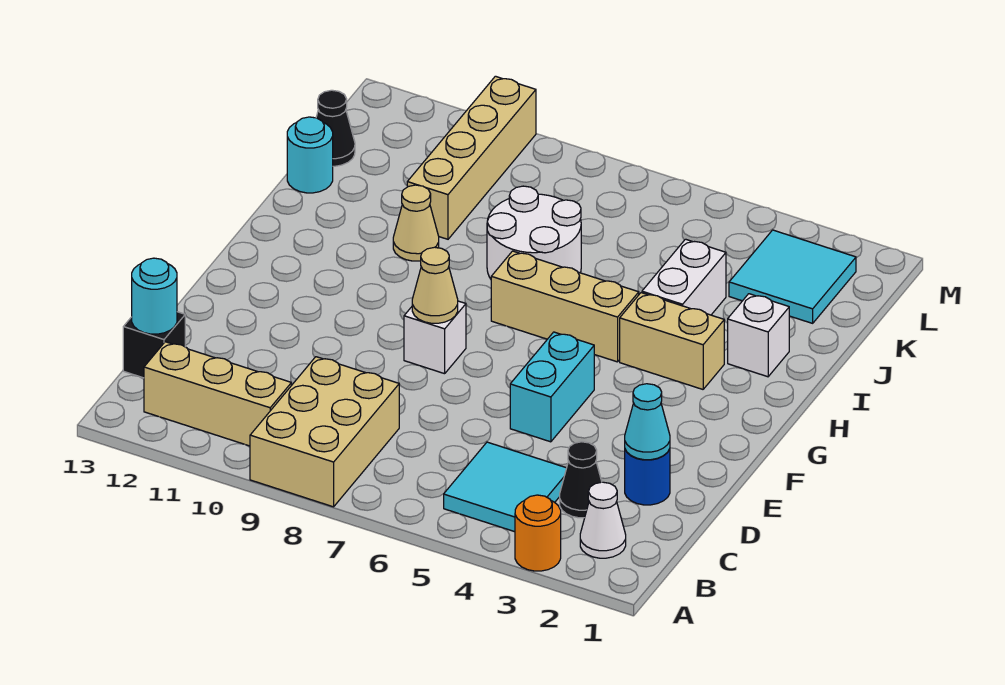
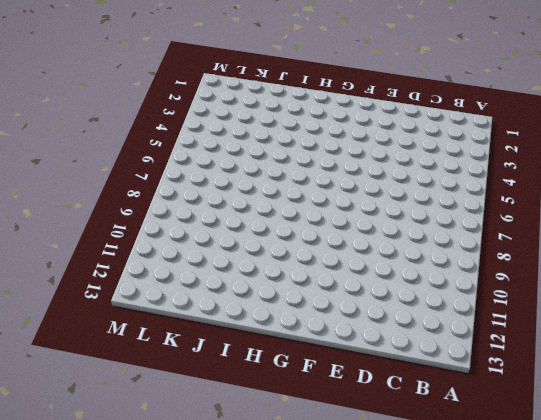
none -> orange round brick A3 level 1
none -> tan brick A8:C9 level 1
none -> white cone B2 level 1

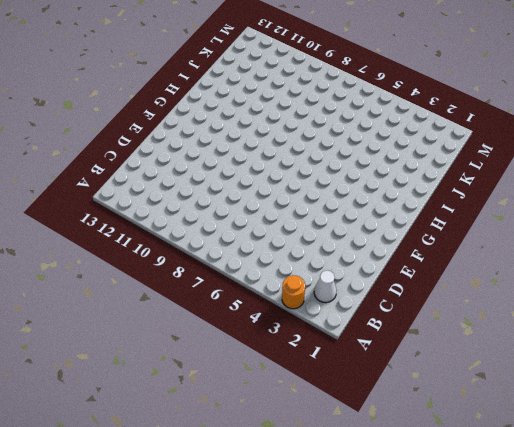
none -> tan brick A8:C9 level 1
none -> cyan tile B4:C5 level 1
none -> tan brick B10:B12 level 1

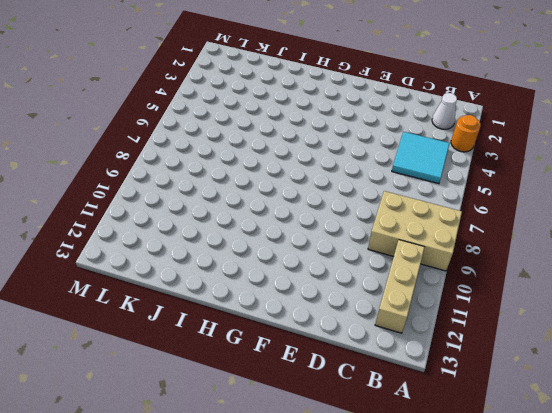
none -> black cone C3 level 1
none -> black brick C13 level 1
none -> blue round brick D2 level 1

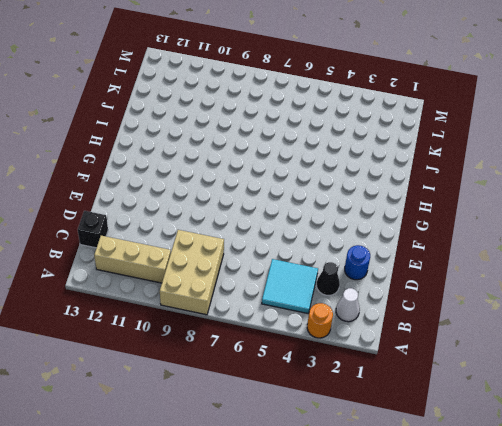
none -> cyan brick E5:F5 level 1
none -> white brick F8 level 1
none -> tan brick H3:H4 level 1

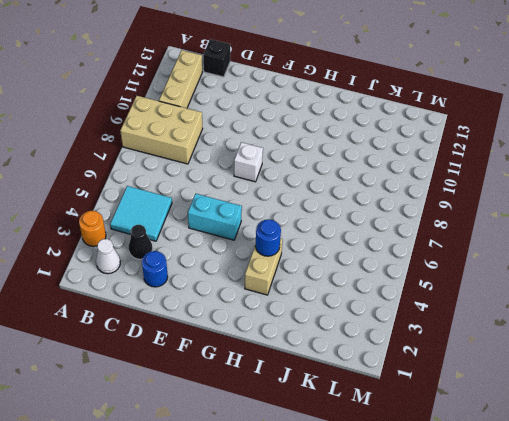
blue round brick H4 level 2 -> none
none -> tan brick H5:H7 level 1
none -> white brick I2 level 1
none -> white brick I4:J4 level 1

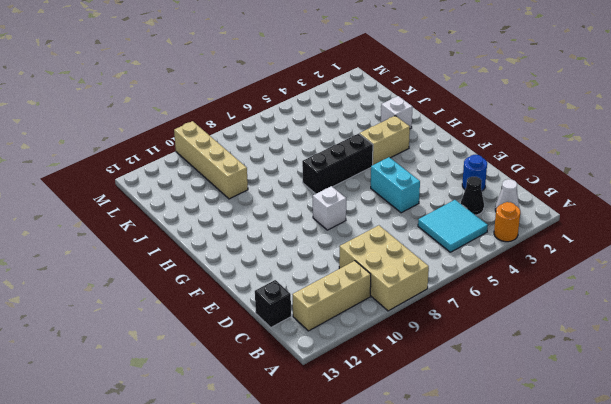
black brick H5:H7 level 1 -> tan brick H5:H7 level 1
none -> white brick I4:J4 level 1
none -> white round brick I7:J8 level 1
none -> tan cone I10 level 1

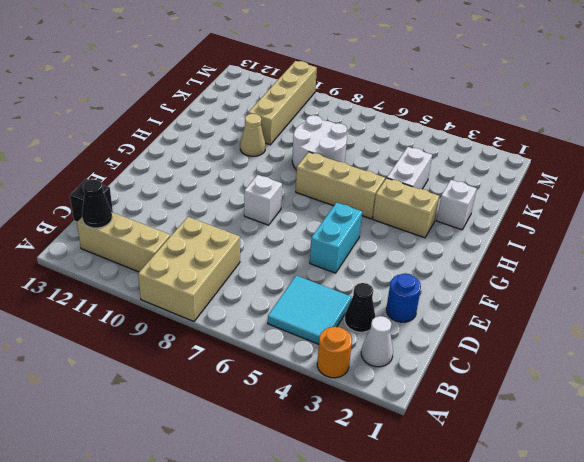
black cone B12 level 2 -> black cone K13 level 1
none -> cyan round brick J13 level 1
none -> cyan tile K2:L3 level 1
none -> cyan round brick C13 level 2

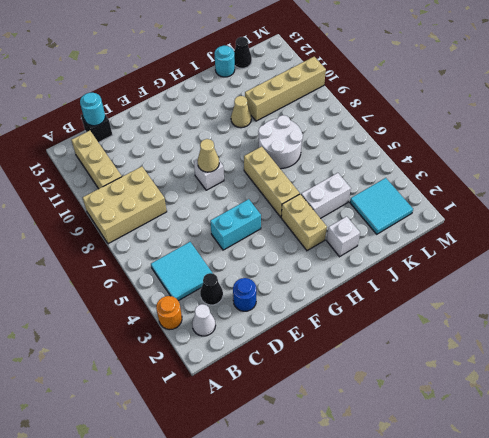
none -> cyan cone D2 level 2

